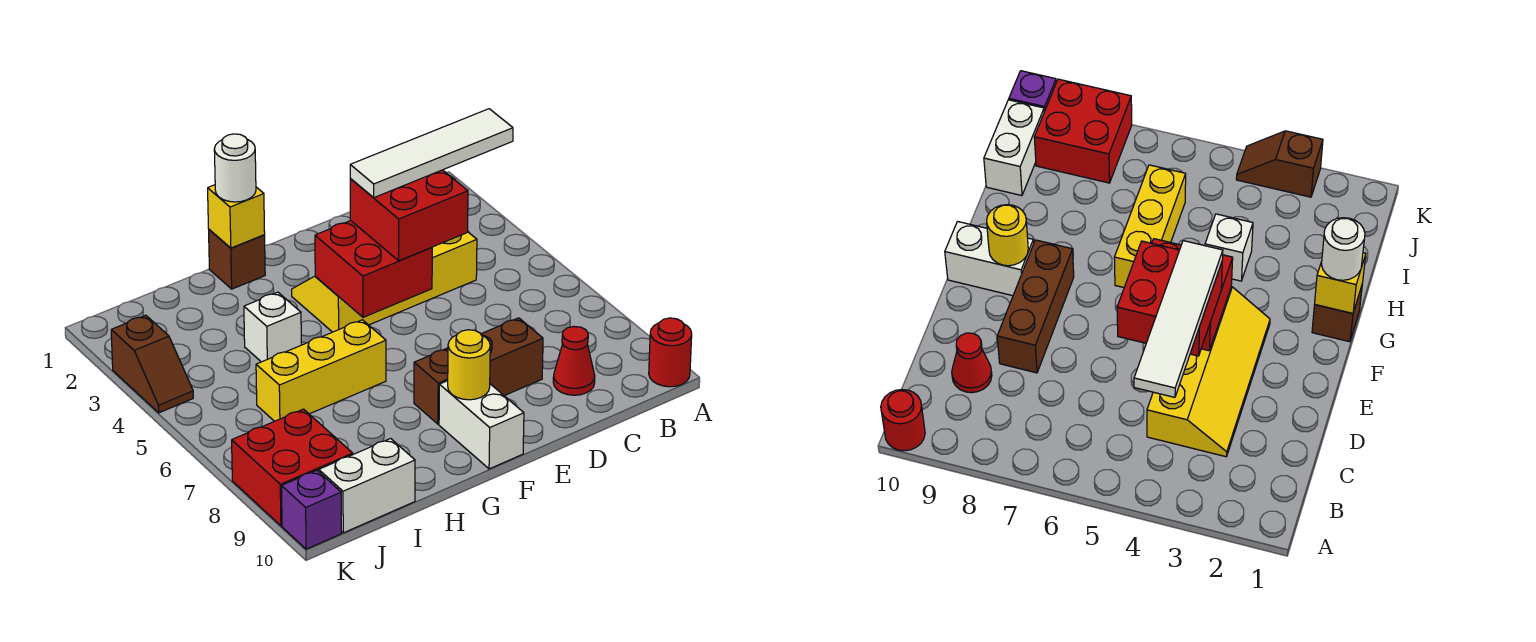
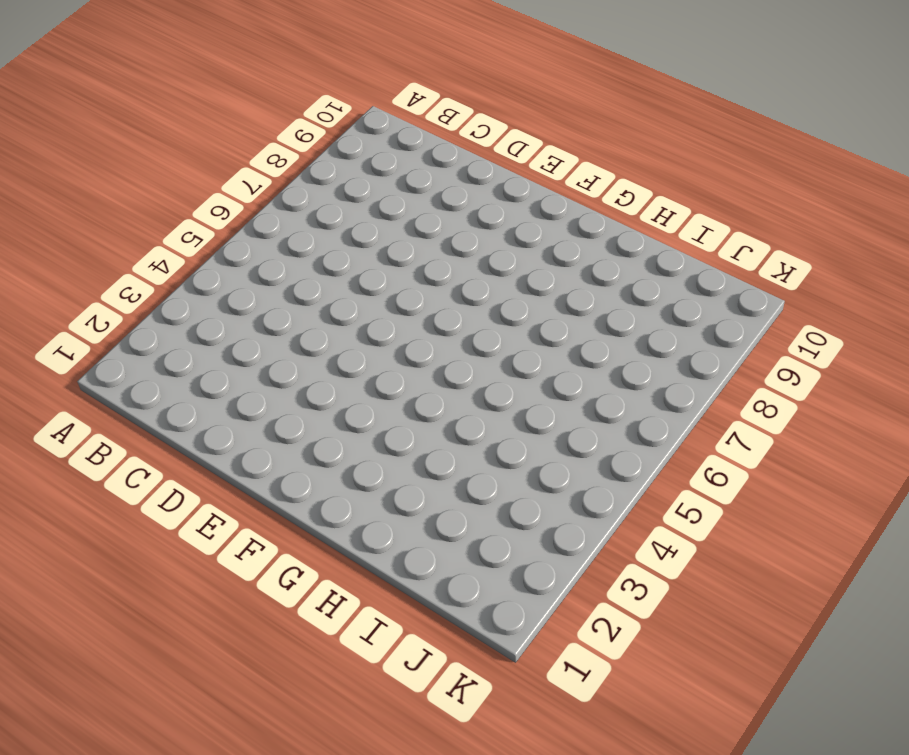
none -> red round brick A10 level 1
none -> yellow slope C3:F4 level 1 top 4
none -> red cone C9 level 1

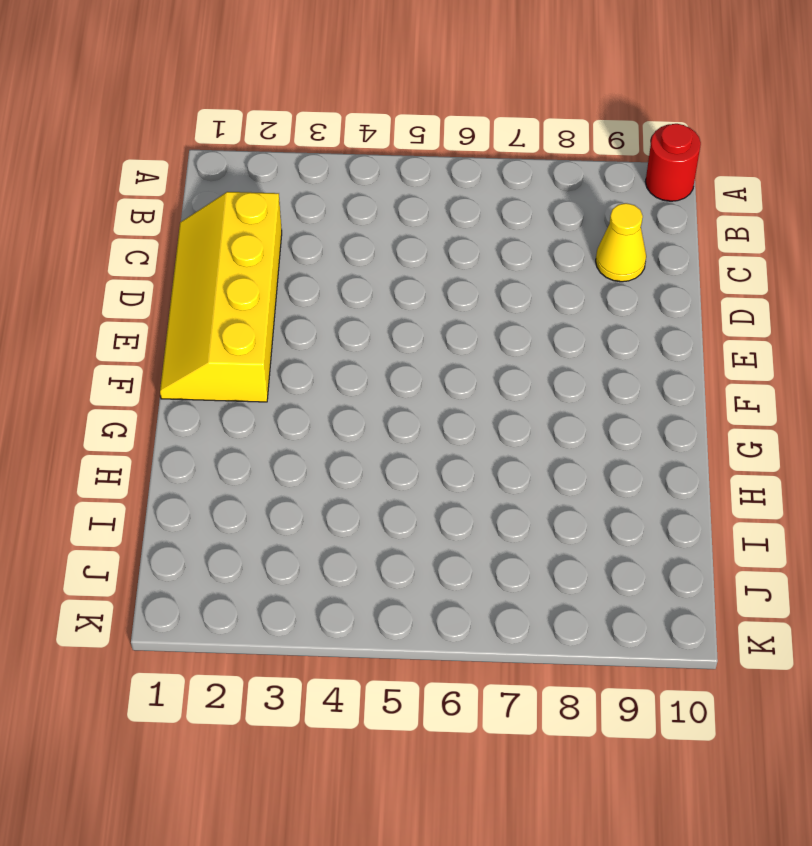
yellow slope C1:F2 level 1 top 2 -> yellow slope C3:F4 level 1 top 4
yellow cone C9 level 1 -> red cone C9 level 1
none -> brown brick D8:F8 level 1
none -> white brick F9:F10 level 1
none -> brown brick G1 level 1

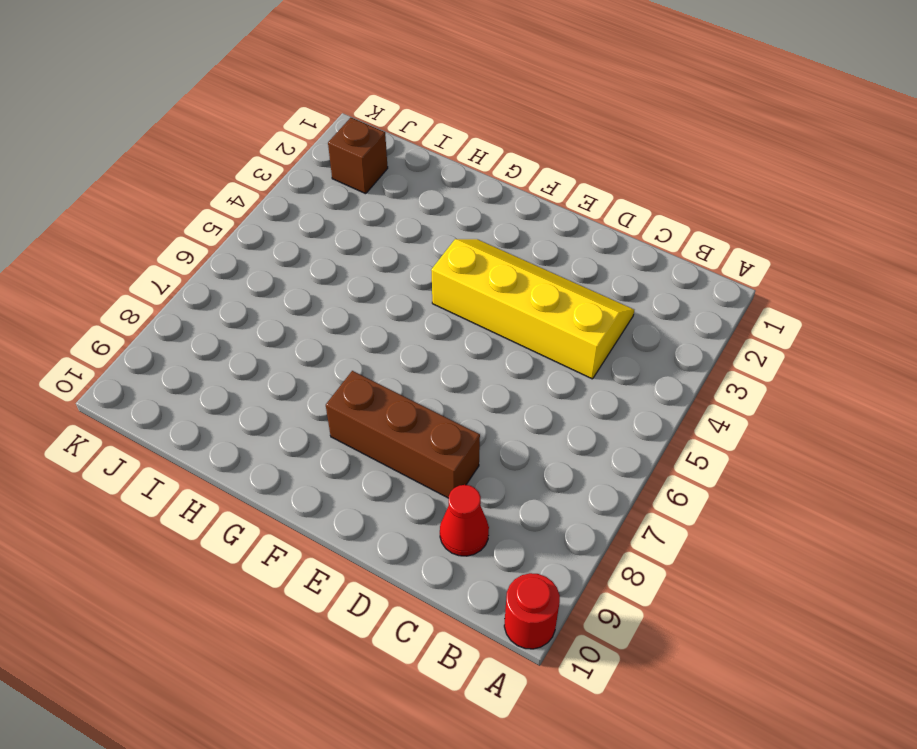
brown brick J2 level 1 -> brown brick G1 level 1
none -> white brick F9:F10 level 1
none -> yellow brick G6:I6 level 1
none -> white brick H4 level 1

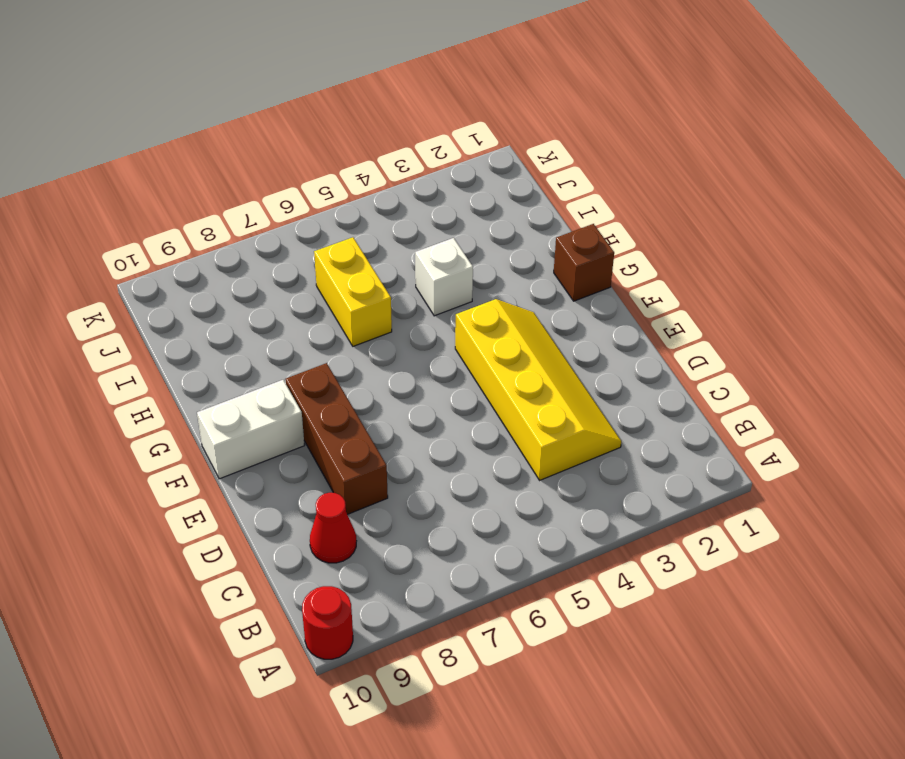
yellow brick H6:I6 level 1 -> yellow brick G6:I6 level 1
none -> white brick I10:J10 level 1
none -> red brick J8:K9 level 1
none -> brown slope K3:K4 level 1 top 3

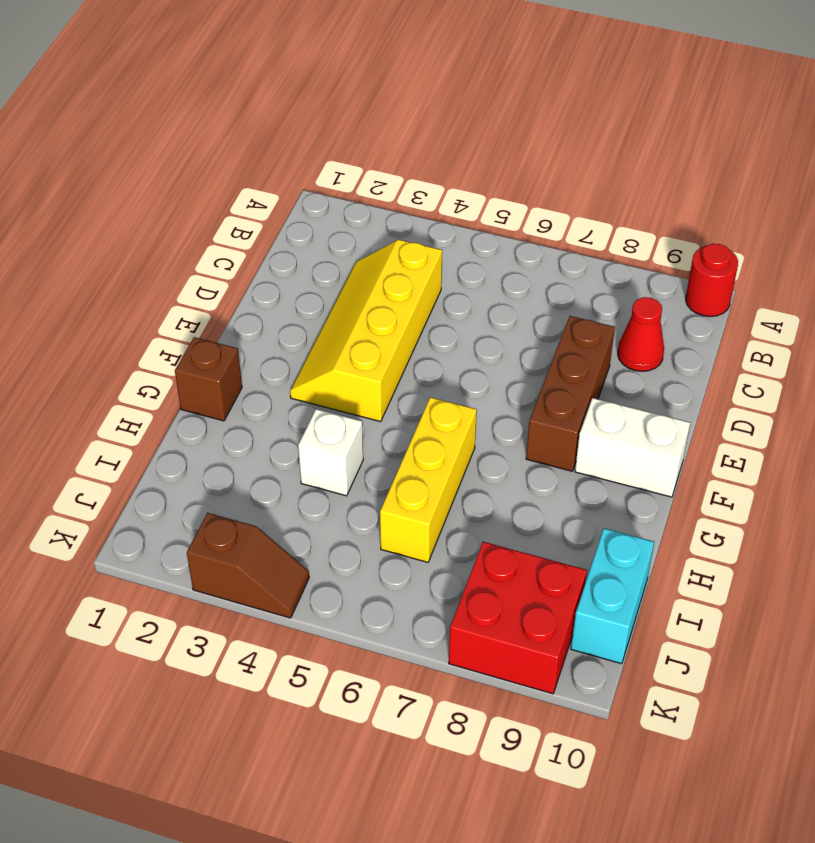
cyan brick I10:J10 level 1 -> white brick I10:J10 level 1
none -> purple brick K10 level 1
none -> red brick E4:F5 level 2
none -> yellow round brick F9 level 2

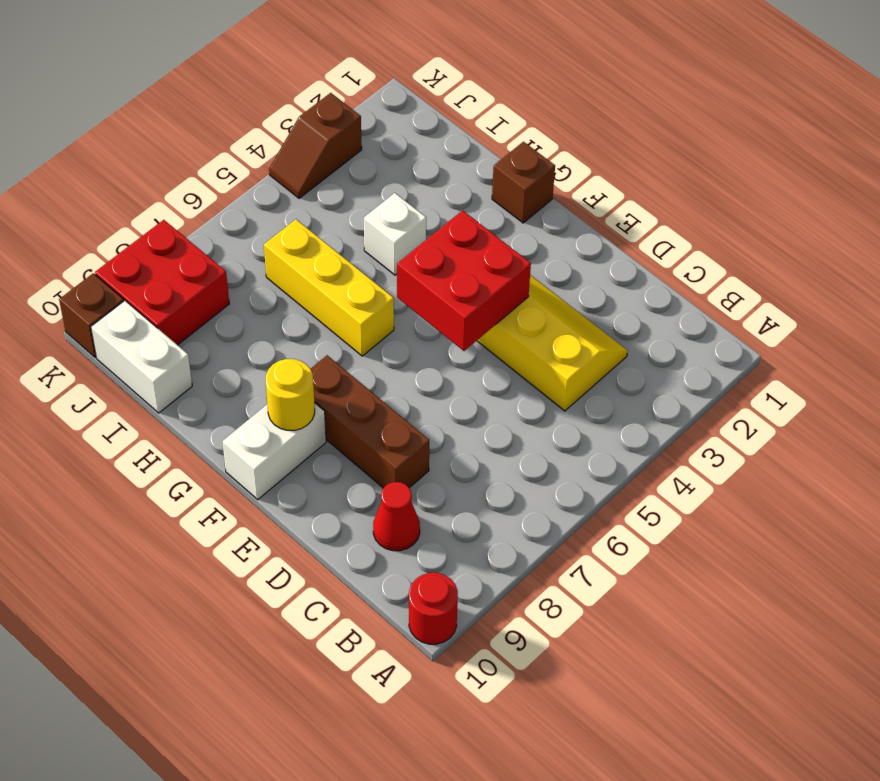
brown brick K10 level 1 -> purple brick K10 level 1
none -> yellow brick G1 level 2
none -> red brick D4:E5 level 3
none -> white round brick G1 level 3

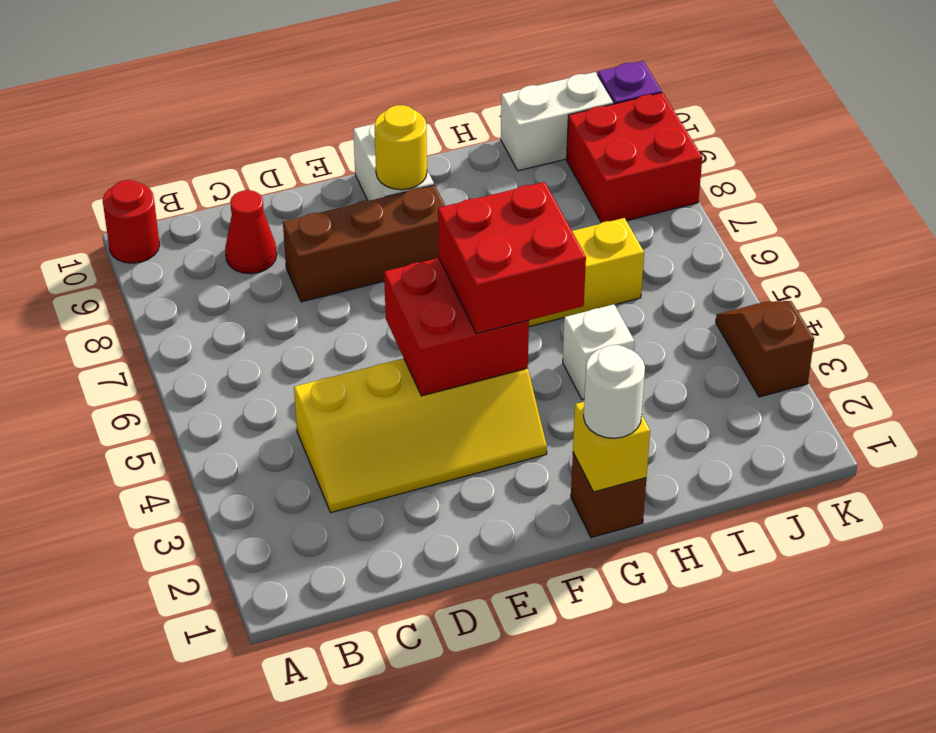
red brick F4:G5 level 3 -> red brick D4:E5 level 3
none -> white tile B4:E4 level 4

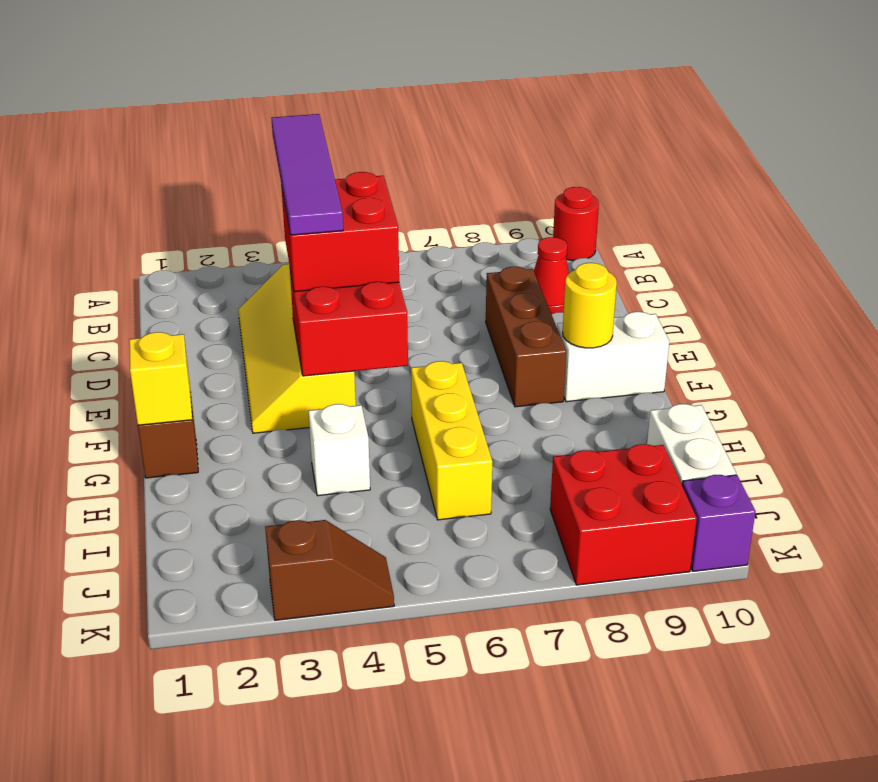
purple tile B4:E4 level 4 -> white tile B4:E4 level 4
none -> white round brick G1 level 3

